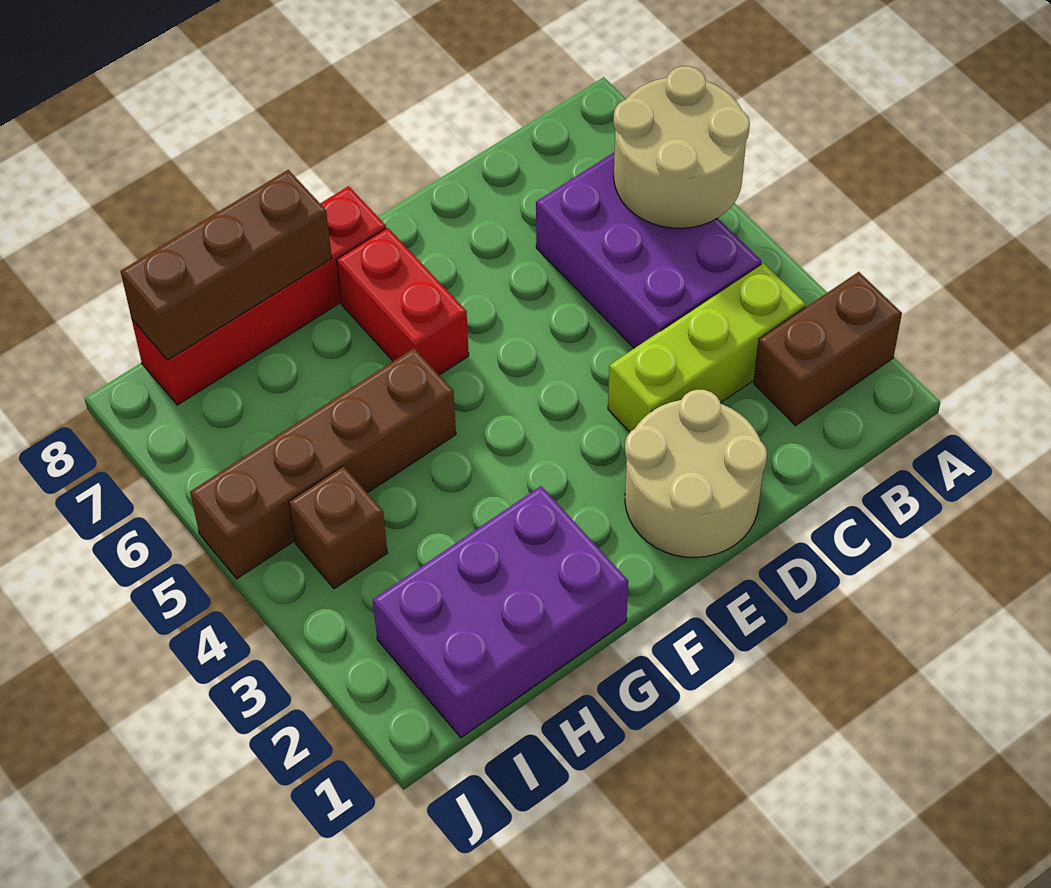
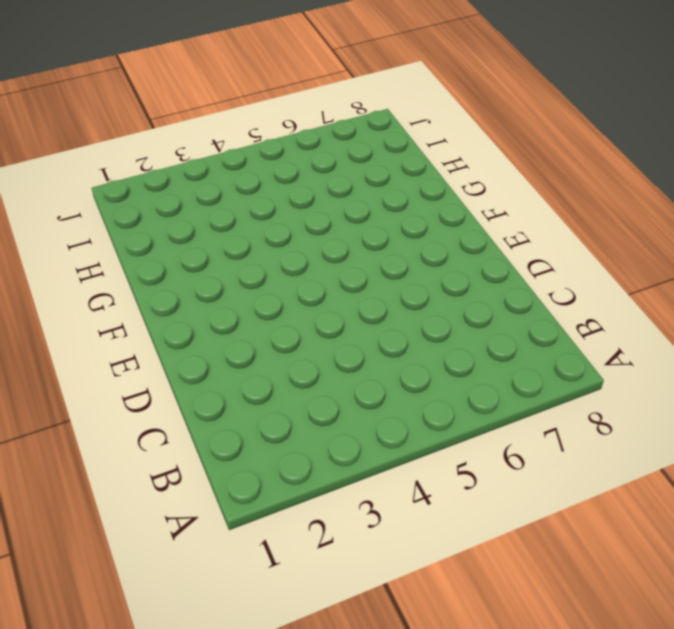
none -> brown brick A2:B2 level 1
none -> lime brick B3:D3 level 1

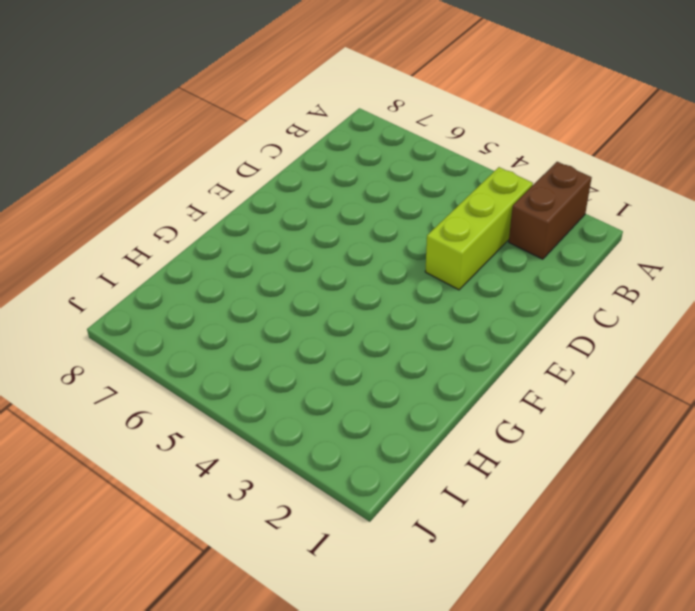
none -> purple brick B4:C6 level 1
none -> tan round brick D1:E2 level 1

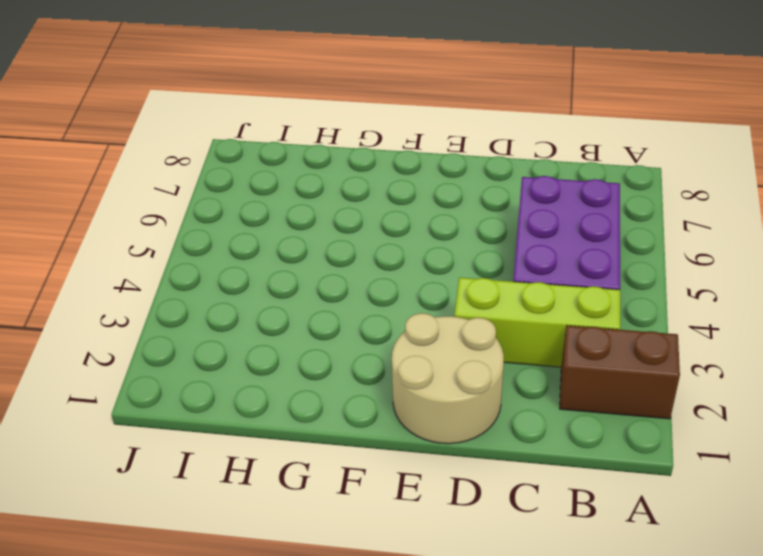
none -> red brick F6:F7 level 1
none -> red brick F8:I8 level 1

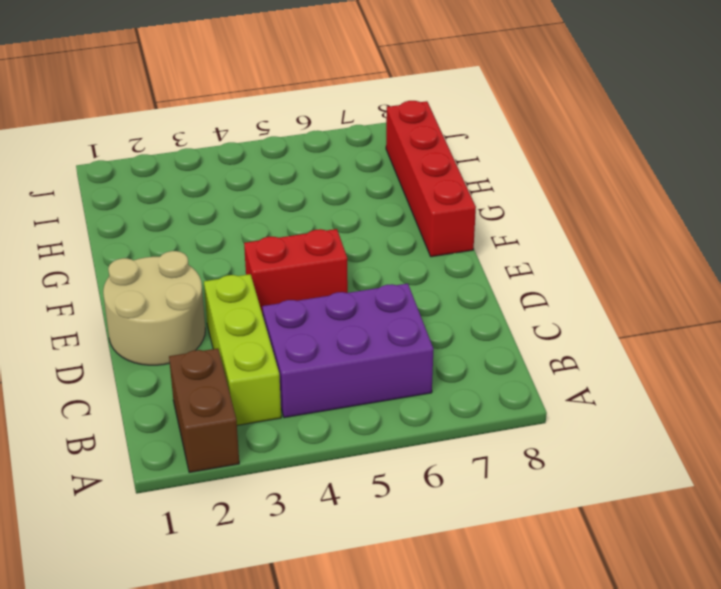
red brick E4:E5 level 1 -> red brick F6:F7 level 1
none -> purple brick G1:I2 level 1
none -> brown brick G5:J5 level 1

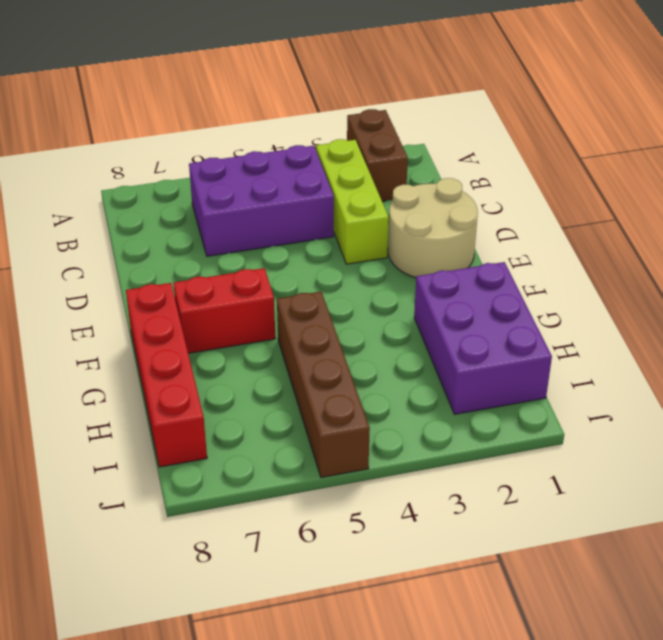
none -> brown brick I4 level 1
none -> tan round brick A5:B6 level 2

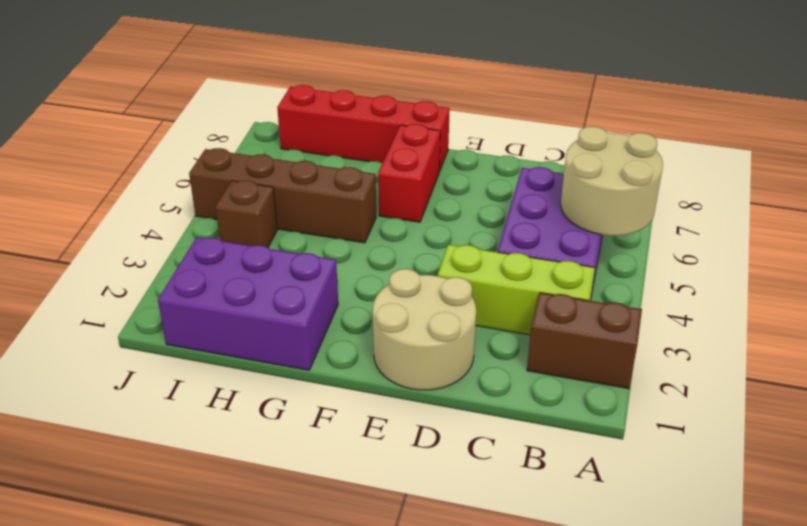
none -> brown brick G8:I8 level 2

